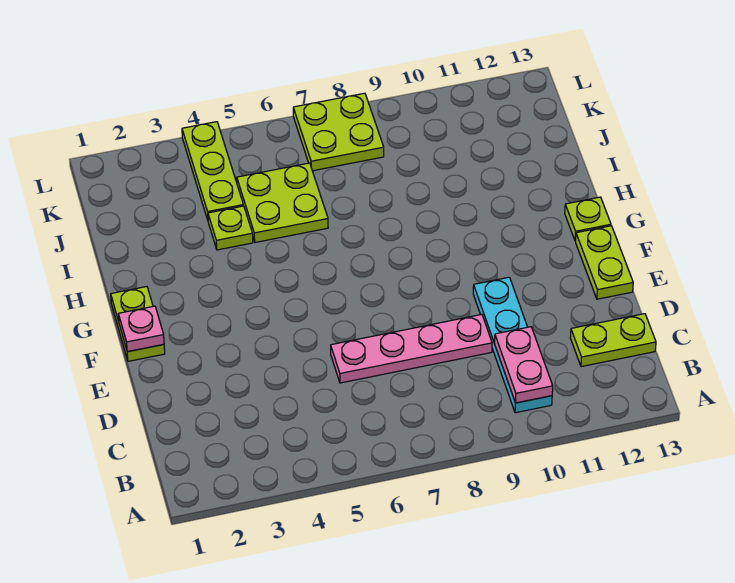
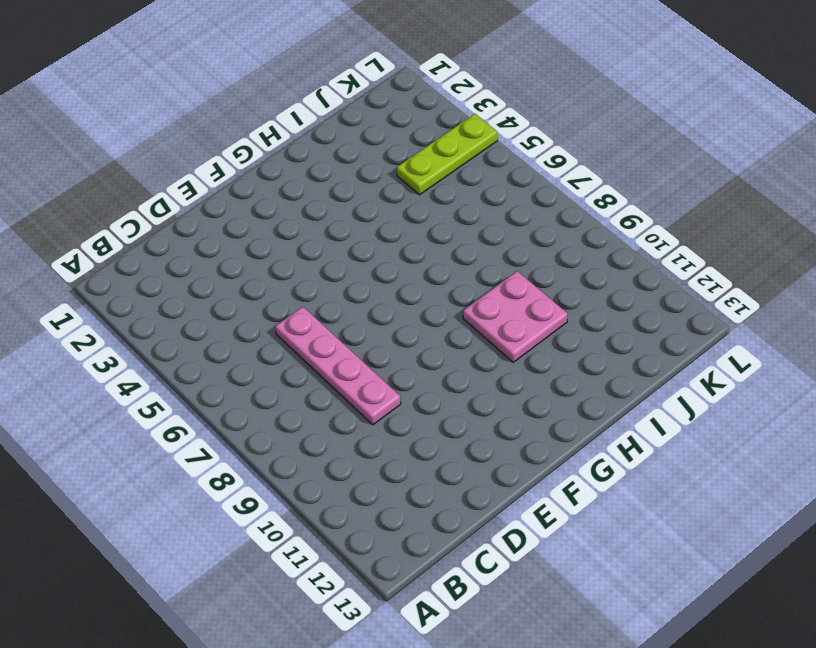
pink plate H9:I10 level 1 -> none
none -> cyan plate B10:E10 level 1
none -> lime plate C12:C13 level 1
none -> lime plate E13:F13 level 1

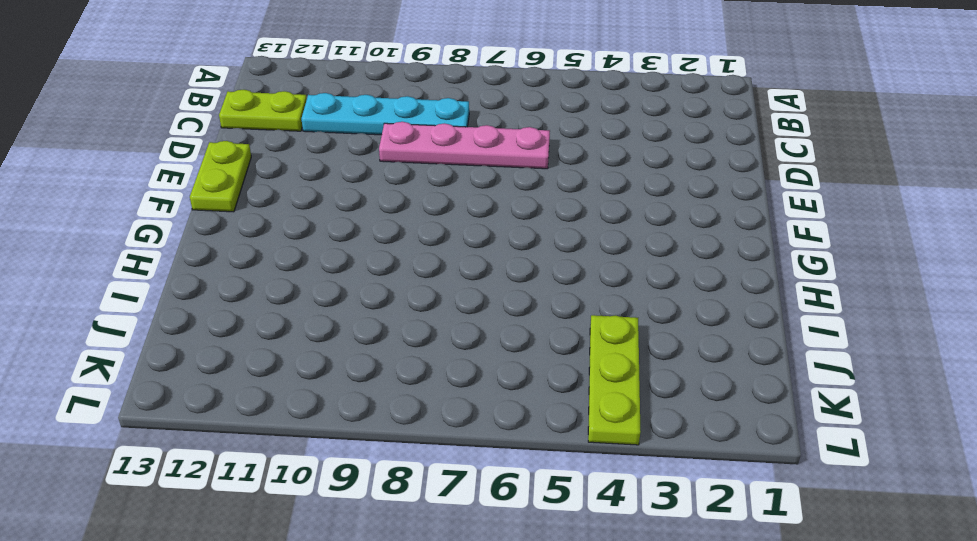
cyan plate C8:C11 level 1 -> cyan plate B10:E10 level 1
none -> lime plate F1:G1 level 1
none -> lime plate G13 level 1
none -> lime plate I4 level 1

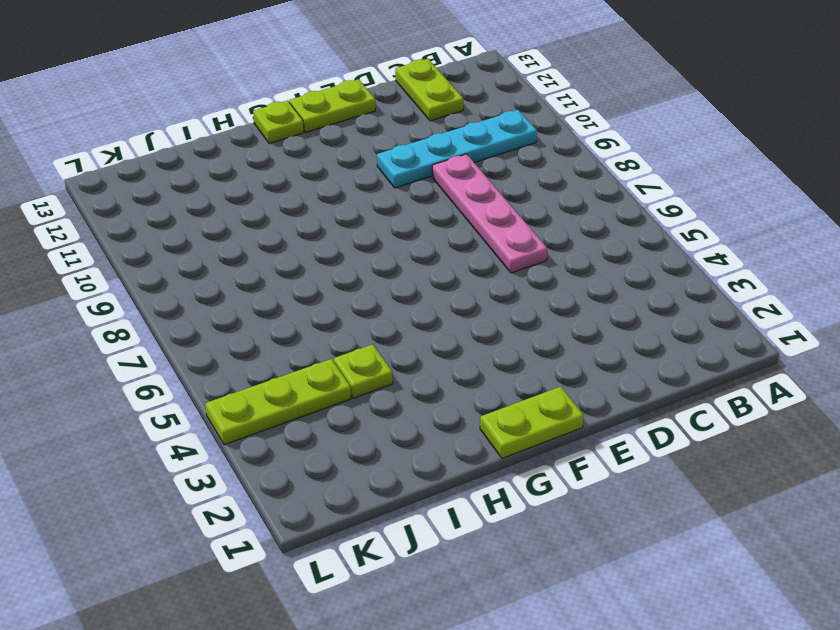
none -> lime plate I5:J6 level 1
none -> lime plate K7:L8 level 1
none -> pink plate B10:C10 level 2

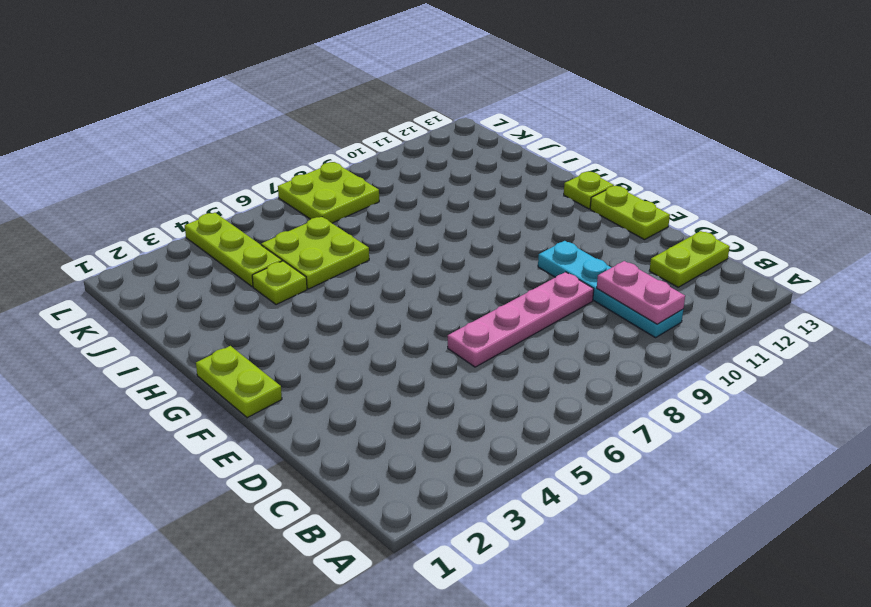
none -> pink plate F1 level 2

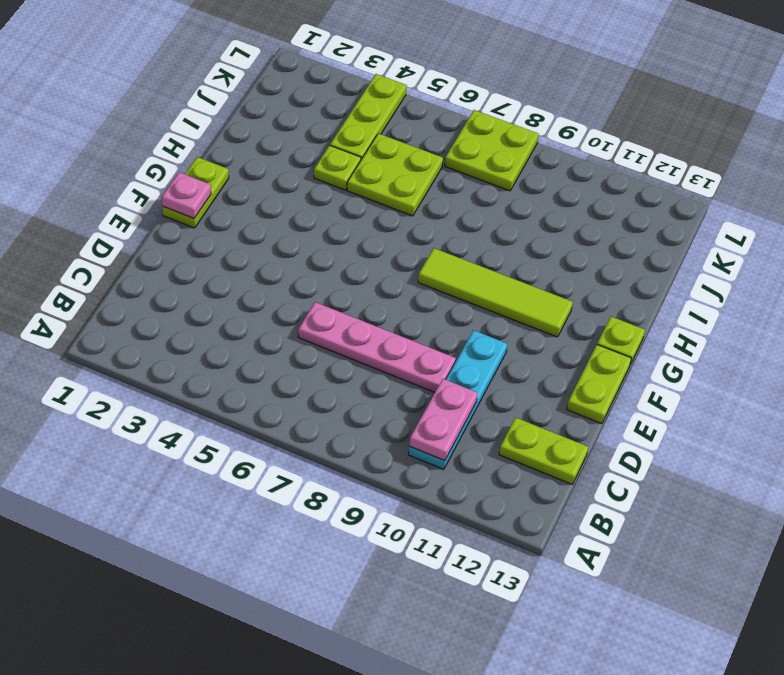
lime tile G8:G11 level 1 -> none

